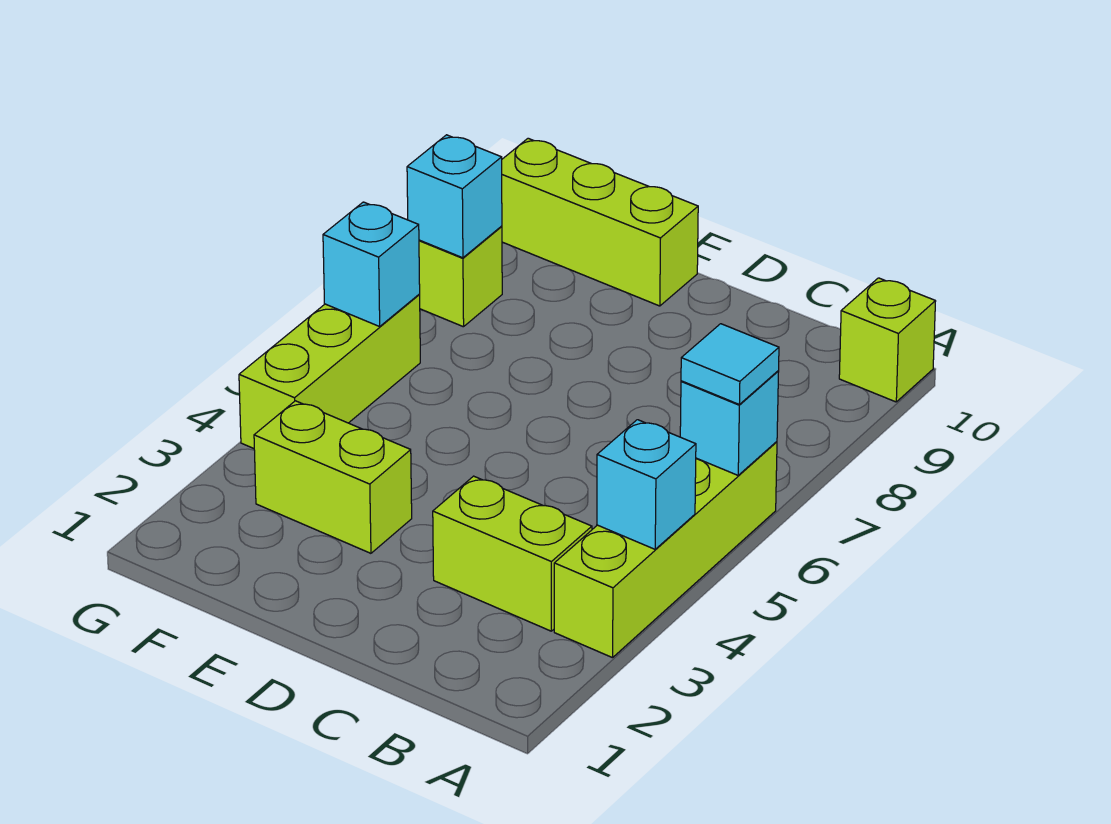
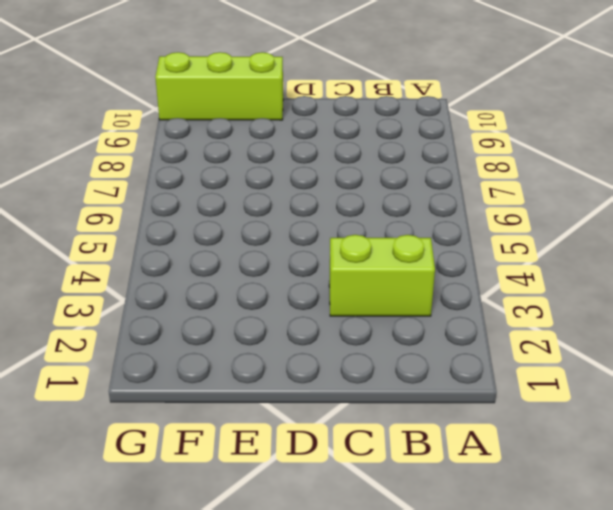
none -> lime brick A3:A6 level 1
none -> lime brick A10 level 1
none -> lime brick E3:F3 level 1

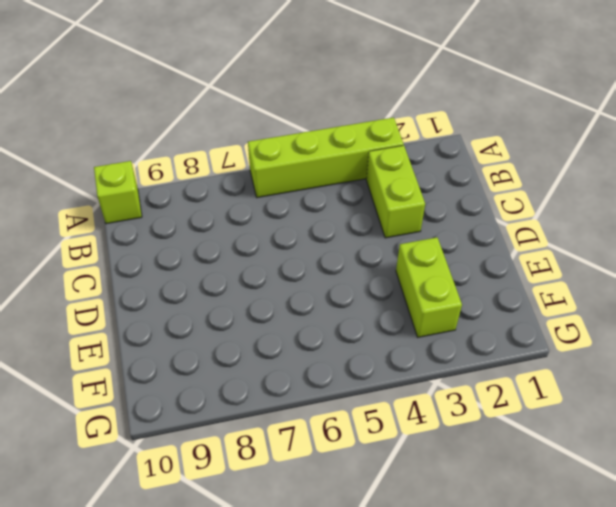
none -> lime brick E10:G10 level 1
none -> lime brick G4:G6 level 1
none -> lime brick G8 level 1

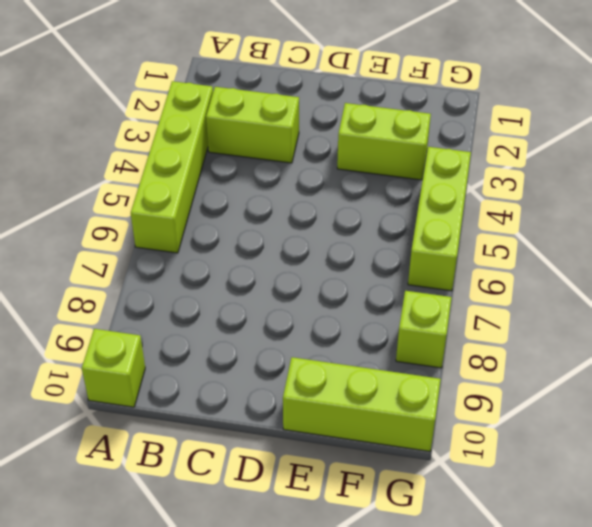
none -> cyan brick A4 level 2
none -> cyan brick A6 level 2
none -> cyan brick G6 level 2

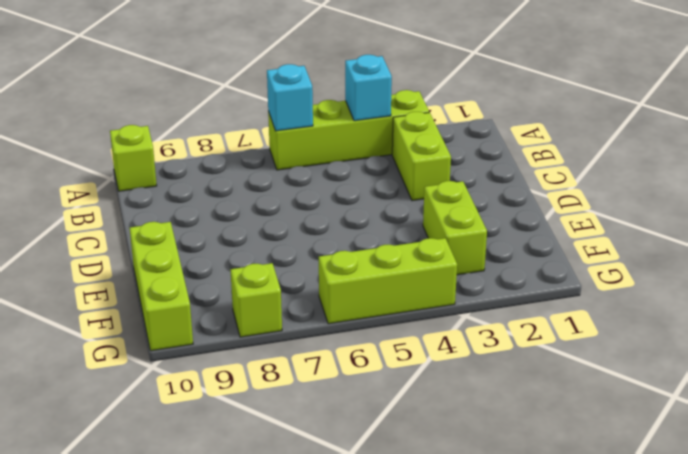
none -> cyan brick G6 level 2
none -> cyan brick G8 level 2
none -> cyan tile A6 level 3

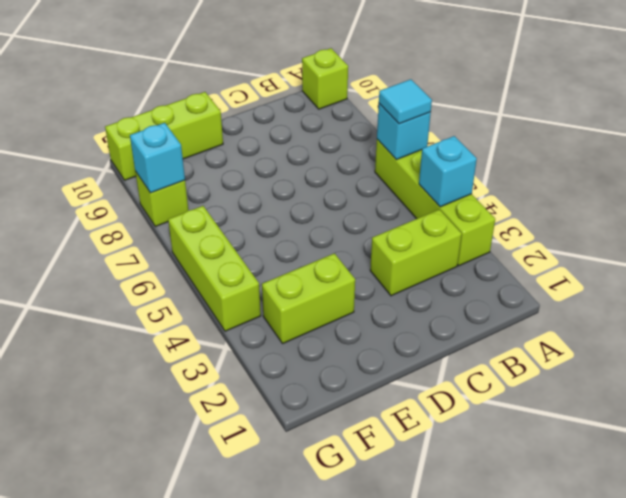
none -> cyan brick G6 level 2

